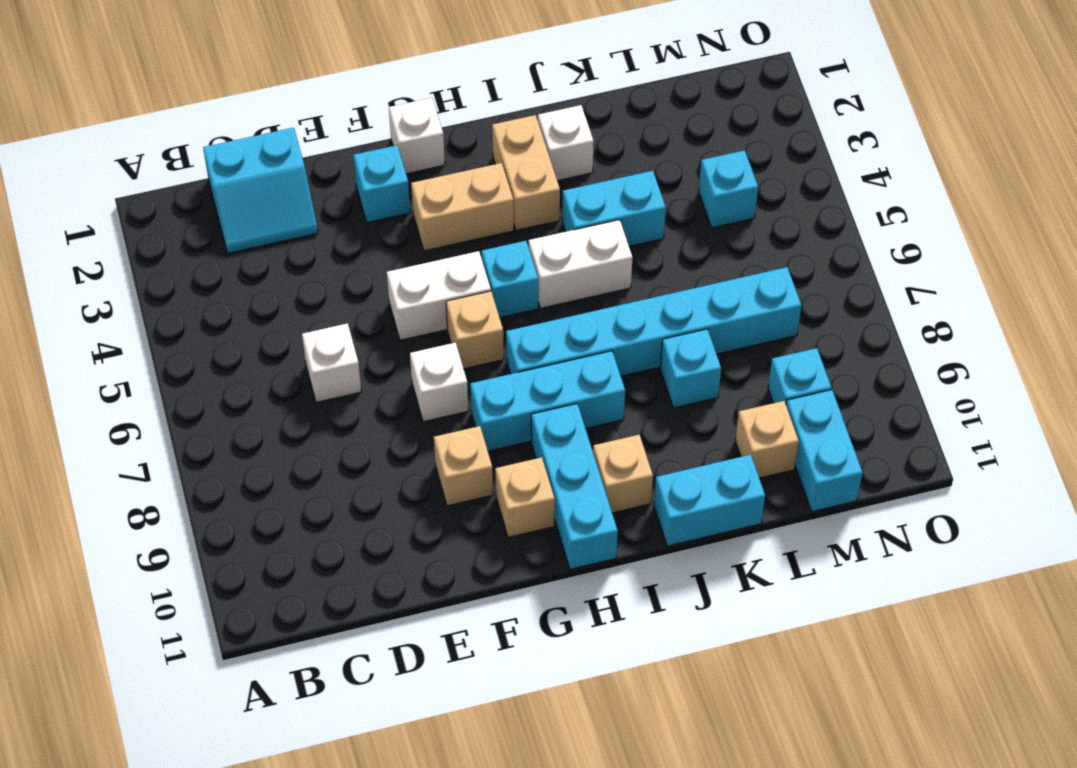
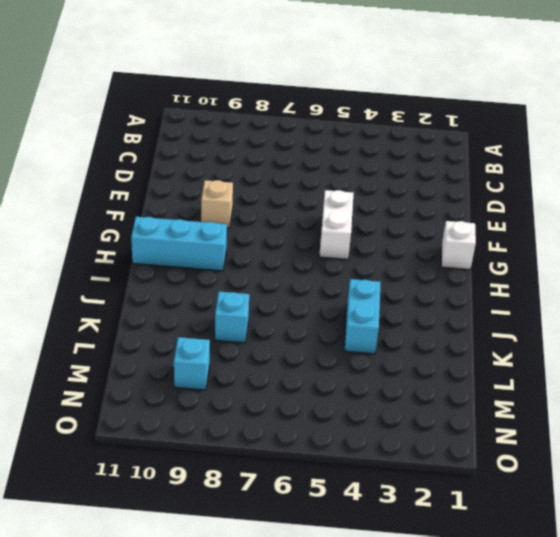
none -> cyan slope C1:D2 level 1 top 1
none -> white brick D6 level 1
none -> cyan brick F2 level 1

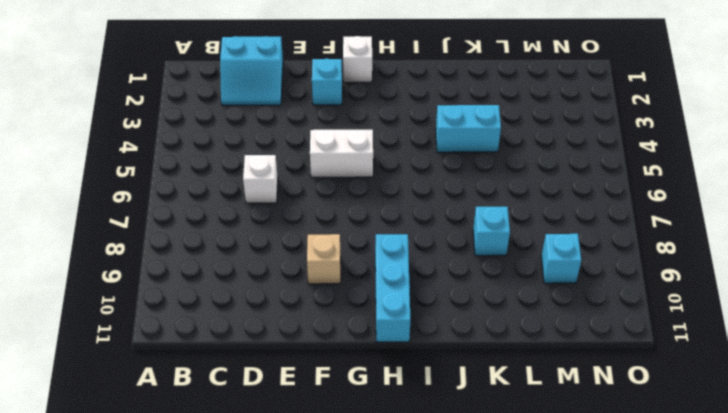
none -> white brick F7 level 1
none -> tan brick G3:H3 level 1
none -> tan brick G6 level 1

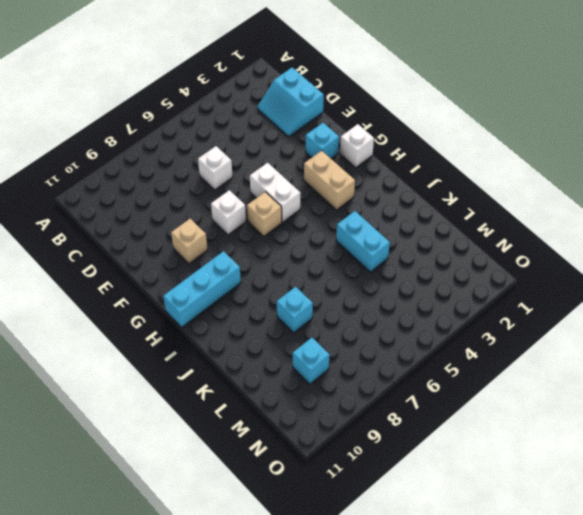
none -> cyan brick G8:I8 level 1
none -> tan brick G10 level 1
none -> cyan brick H5 level 1

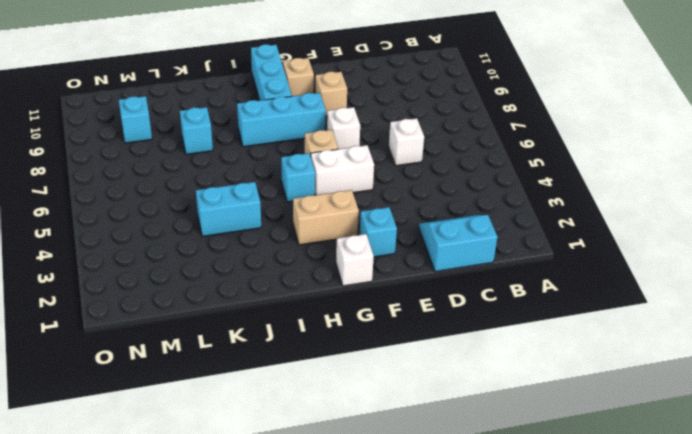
none -> cyan brick H7:M7 level 1
none -> tan brick I2:I3 level 1
none -> white brick I5:J5 level 1

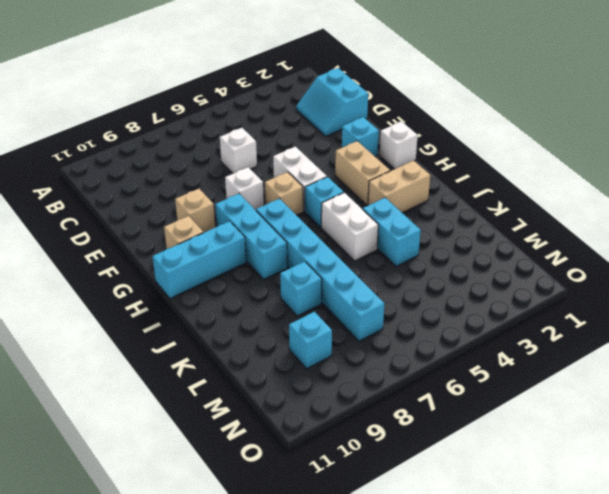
none -> tan brick I10 level 1
none -> white brick J2 level 1
none -> cyan brick J11:K11 level 1

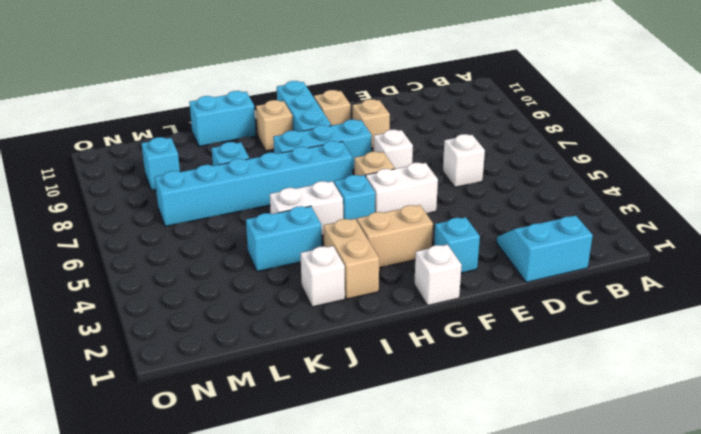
none -> tan brick L10 level 1
none -> cyan brick M4 level 1
none -> cyan brick M10:M11 level 1

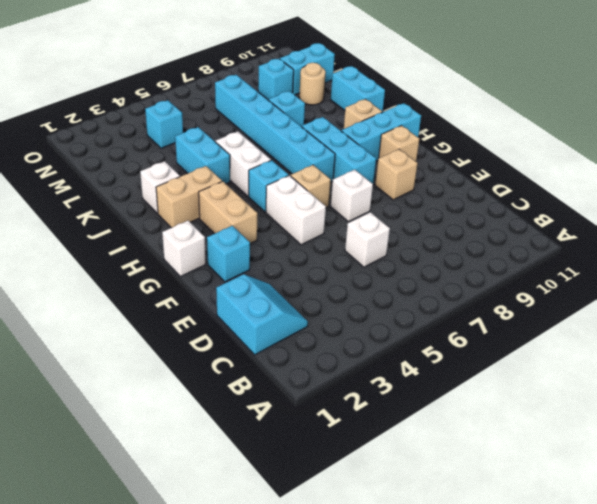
tan round brick L10 level 1 -> tan brick L10 level 1

